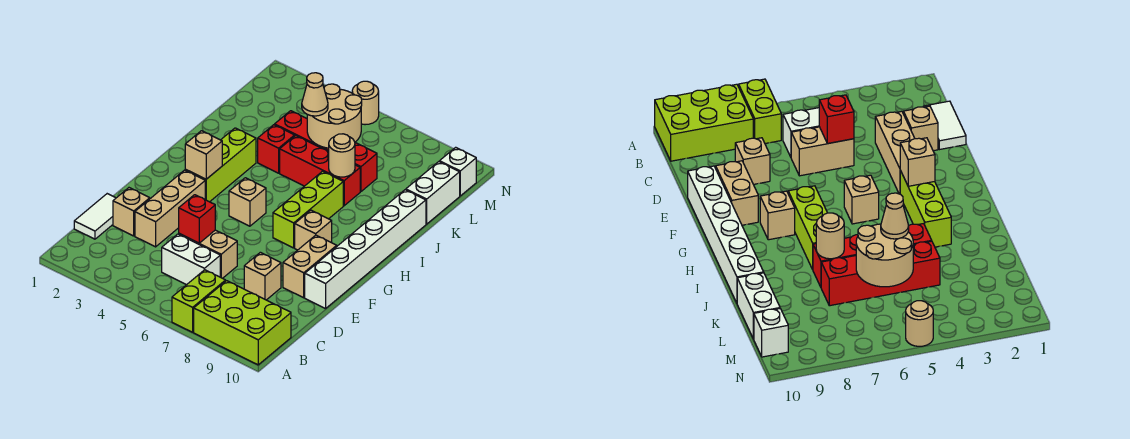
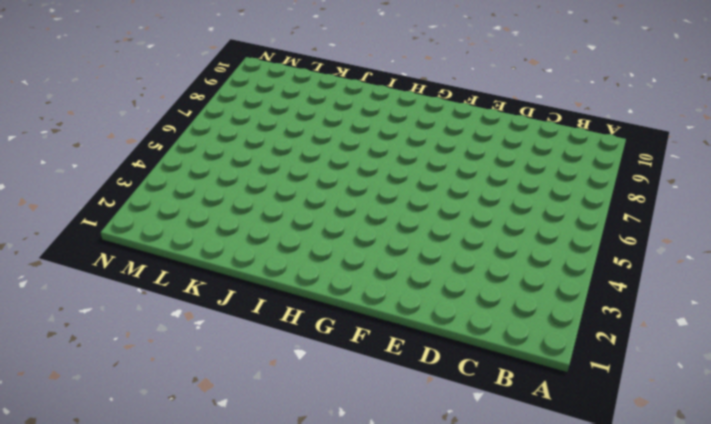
none -> lime brick A7:B7 level 1
none -> lime brick A8:B10 level 1
none -> white tile C1:D1 level 1

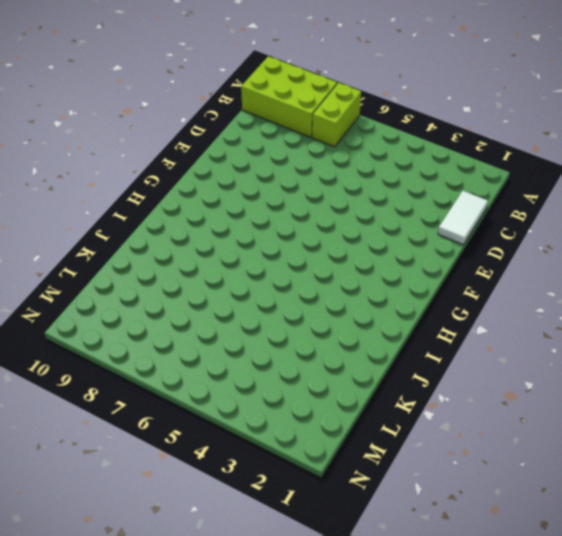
none -> white brick C5:C6 level 1
none -> tan brick D2 level 1
none -> tan brick D3:F3 level 1

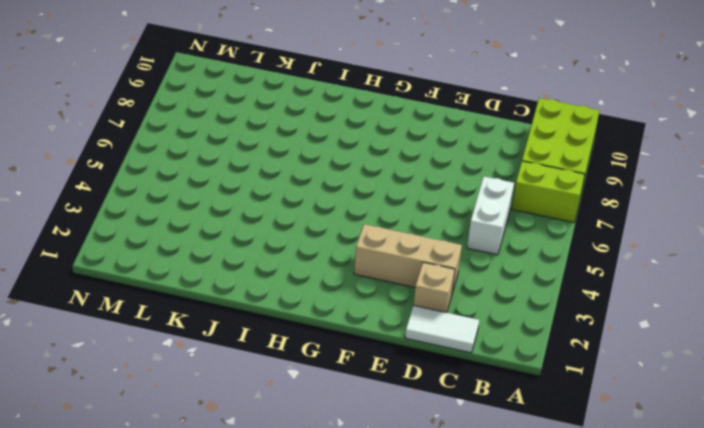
none -> tan brick D5:D6 level 1
none -> tan brick D8 level 1
none -> tan brick E9:F9 level 1

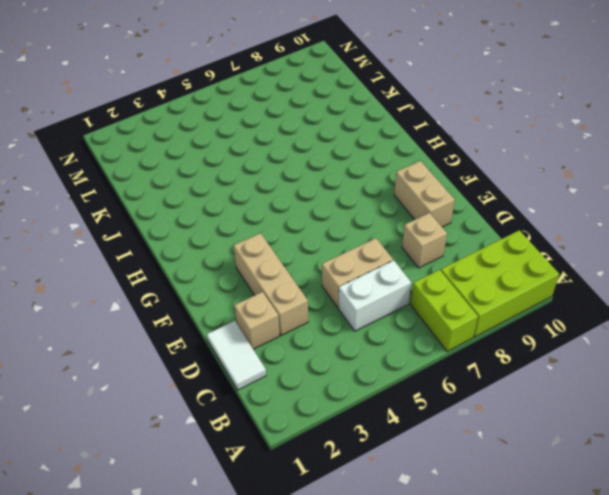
none -> white brick E10:J10 level 1
none -> lime brick G3:I3 level 1
none -> tan brick G5 level 1

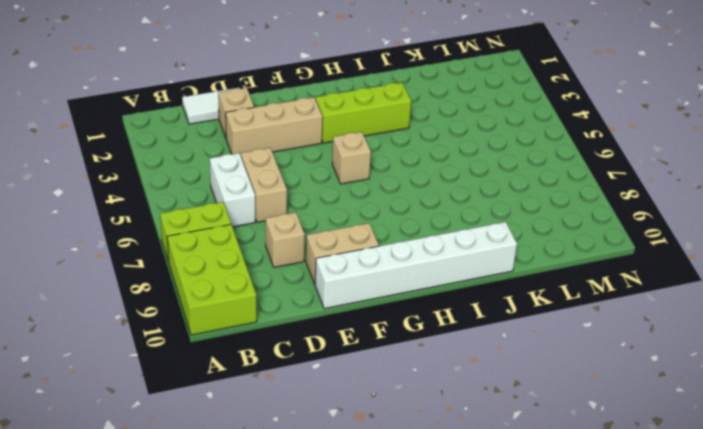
none -> lime brick G7:I7 level 1
none -> tan brick G8 level 1
none -> red brick J4 level 1

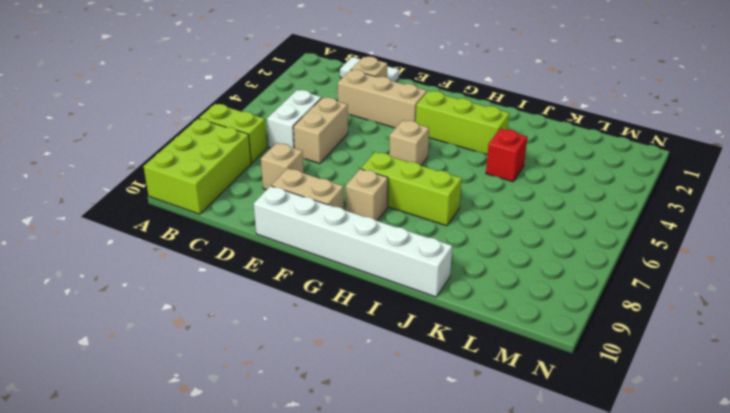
none -> red brick J5:J7 level 1
none -> red brick K4:K7 level 1
none -> white brick K10:L10 level 1

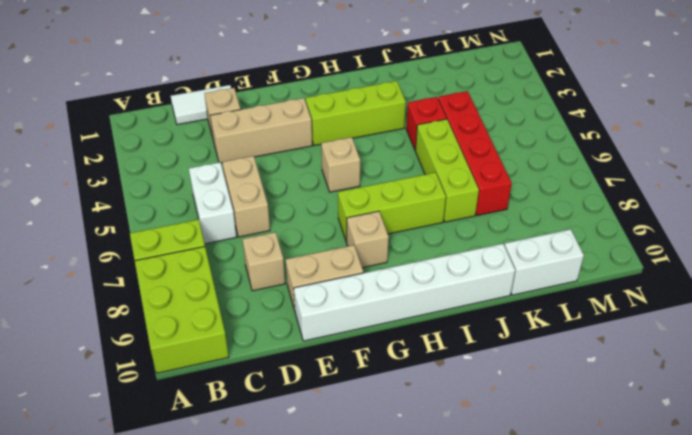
lime brick J5:J7 level 1 -> red brick J5:J7 level 1
none -> white brick M10 level 1
none -> tan round brick N5 level 1
none -> red brick D5 level 2

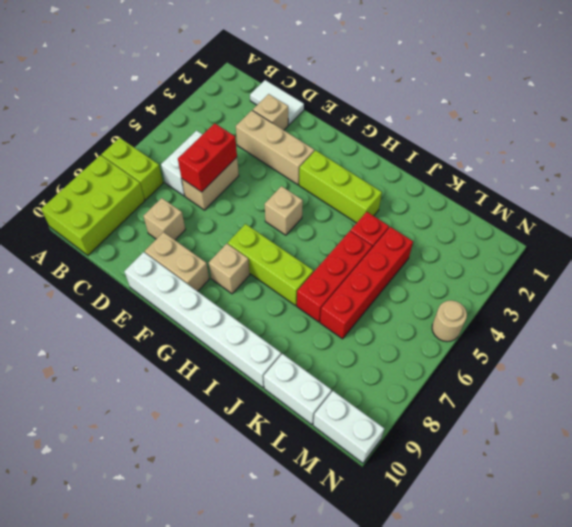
red brick D5:D6 level 2 -> red brick D5 level 2
white brick M10:N10 level 1 -> white brick M10 level 1
none -> tan brick G3 level 2
none -> tan round brick J7 level 2
none -> tan round brick K5:L6 level 2

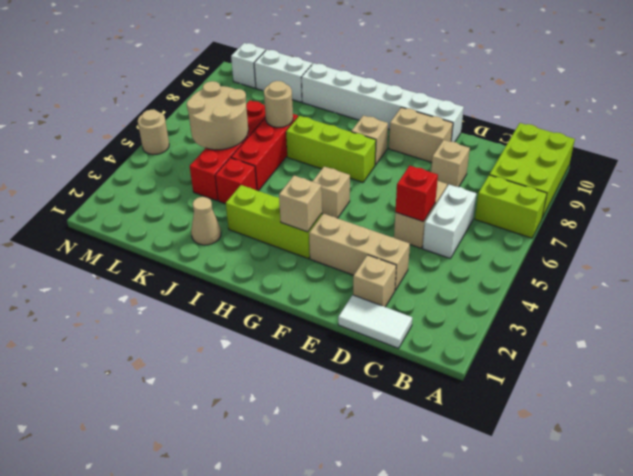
tan cone J2 level 1 -> tan cone K5 level 3

